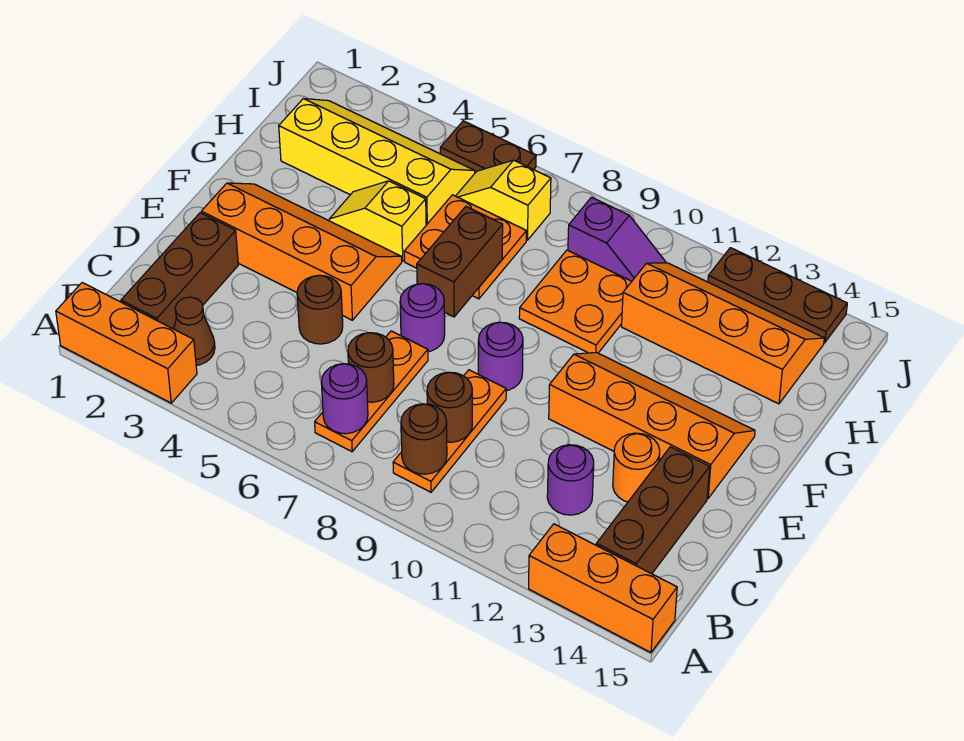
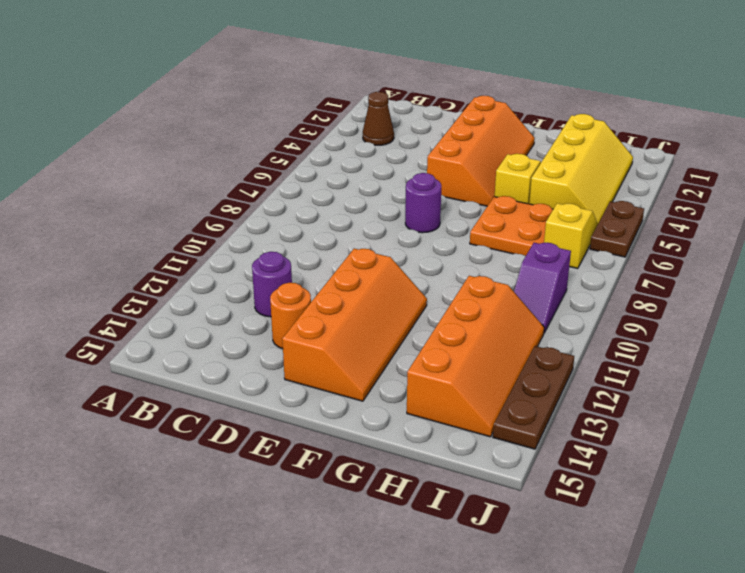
none -> orange brick A1:A3 level 1
none -> orange brick A13:A15 level 1
none -> brown brick B2:D2 level 1

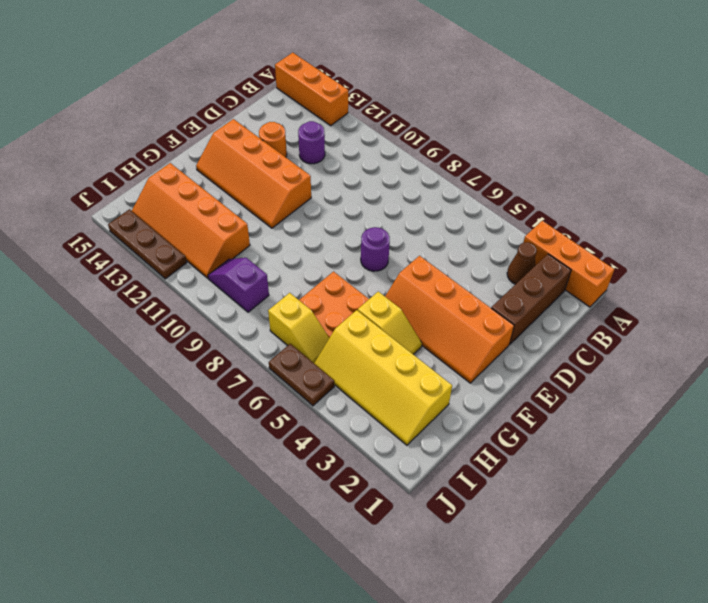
none -> orange plate B7:D7 level 1
none -> orange plate B9:D9 level 1
none -> brown brick B14:D14 level 1

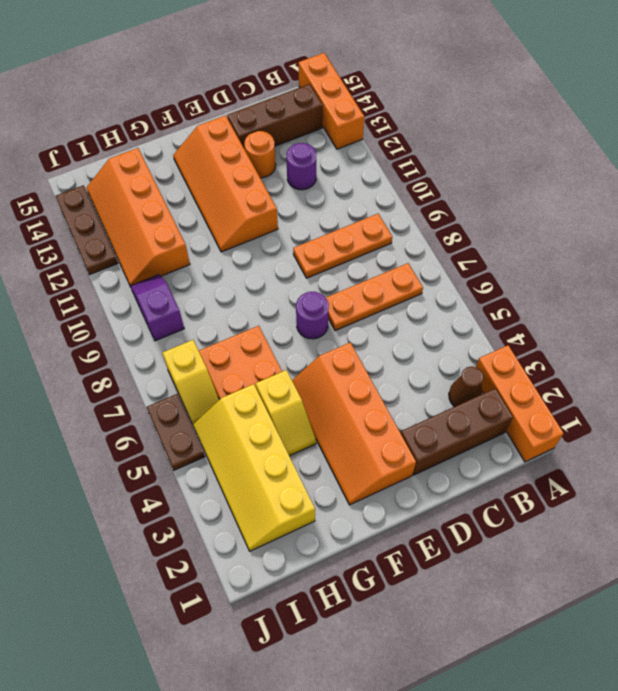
none -> brown round brick D5 level 1
none -> purple round brick E9 level 1
none -> orange plate G9:H10 level 1

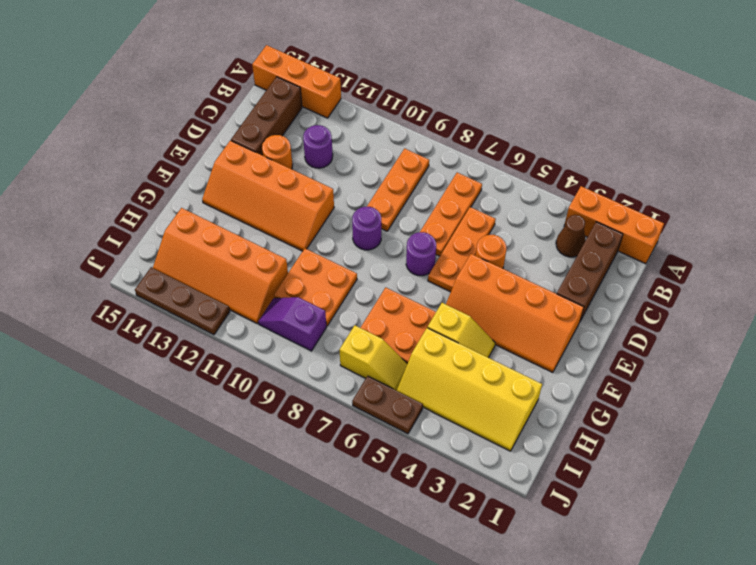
orange plate C6:E6 level 1 -> none
orange round brick D5 level 1 -> brown round brick D5 level 1
none -> purple round brick B7 level 2
none -> brown round brick B9 level 2
none -> brown round brick C7 level 2

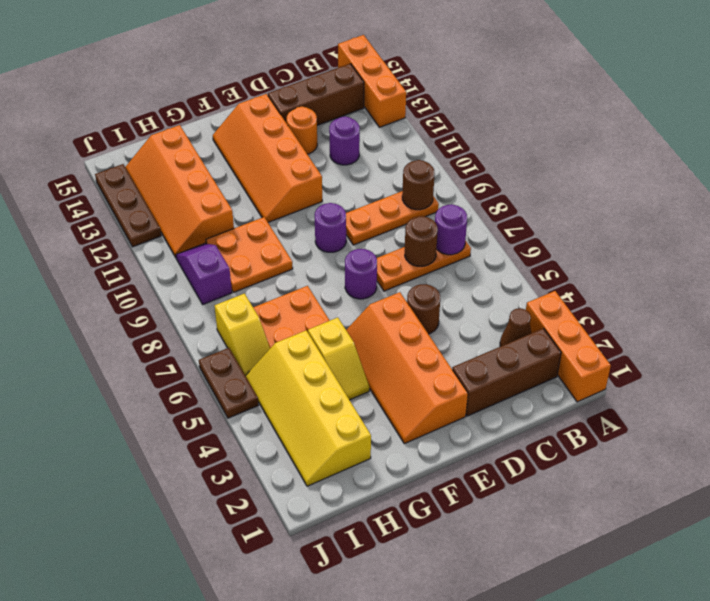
none -> brown round brick C9 level 2
none -> brown brick F7:G7 level 2

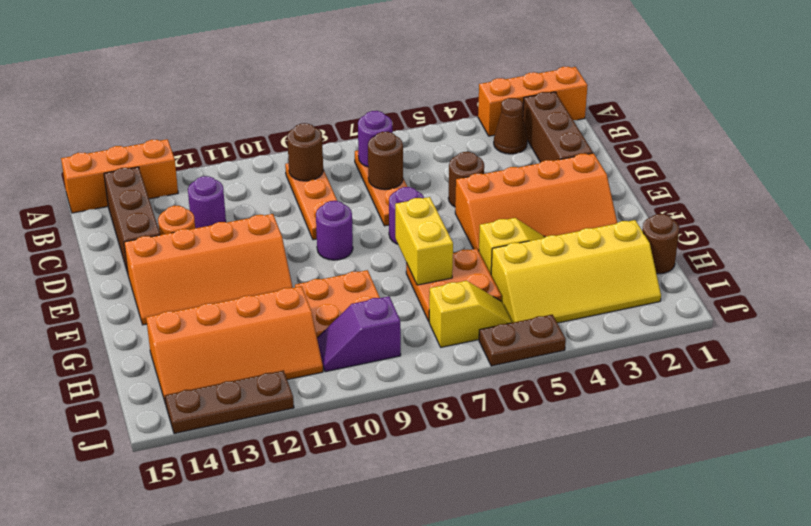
yellow brick F7:G7 level 2 -> brown brick F7:G7 level 2
brown round brick H1 level 1 -> brown round brick C9 level 2

